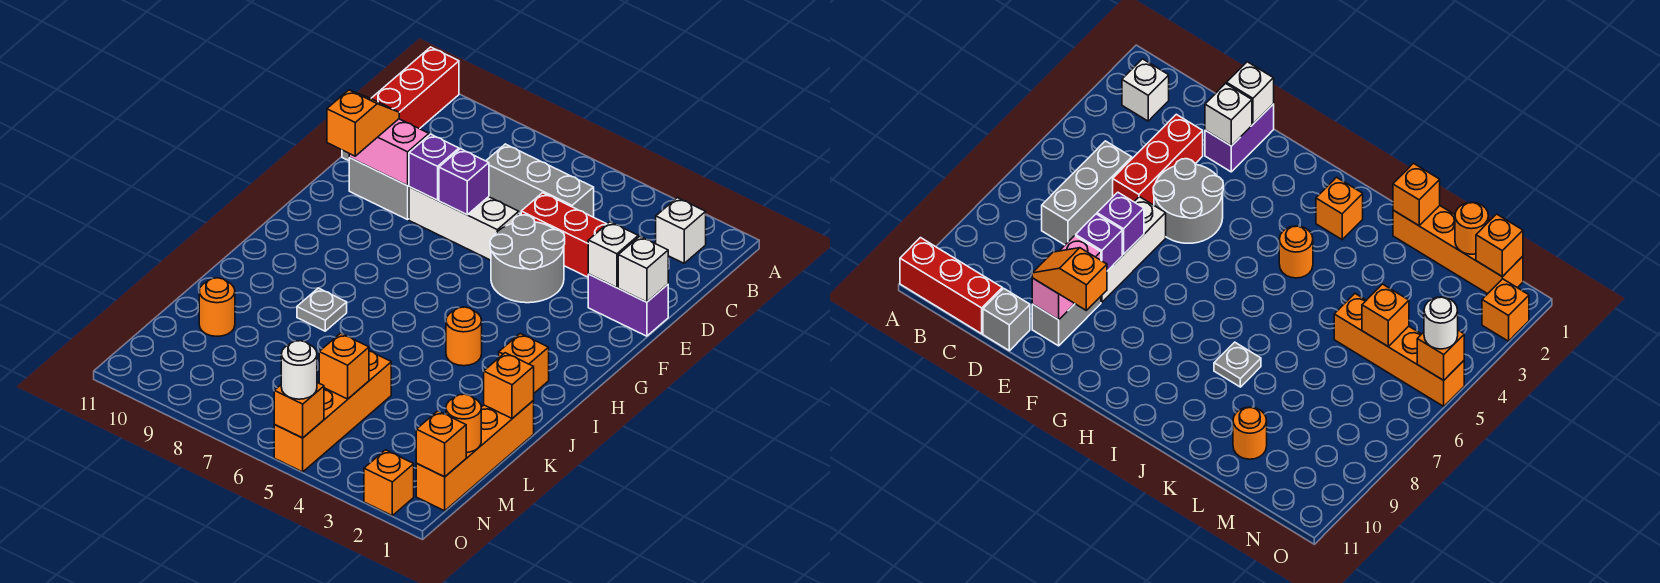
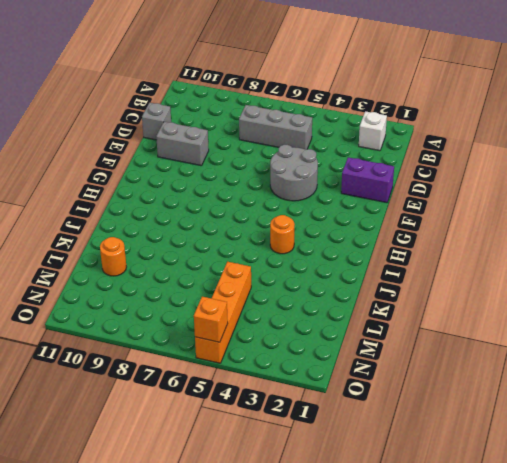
none -> red brick A11:C11 level 1
none -> red brick D3:D5 level 1
none -> white brick E6:E8 level 1

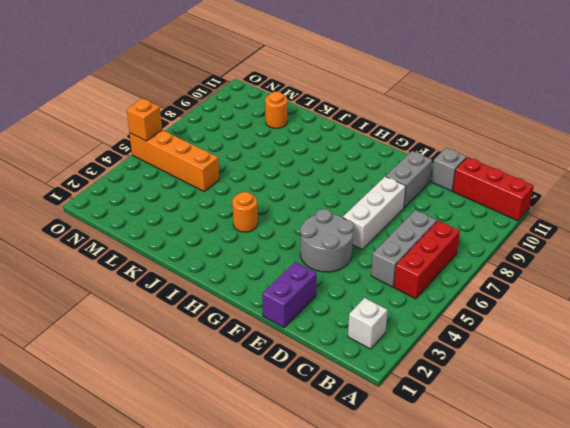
red brick B5:B7 level 1 -> red brick D3:D5 level 1
none -> orange brick I2 level 1
none -> grey plate J8 level 1
none -> orange brick K1:N1 level 1

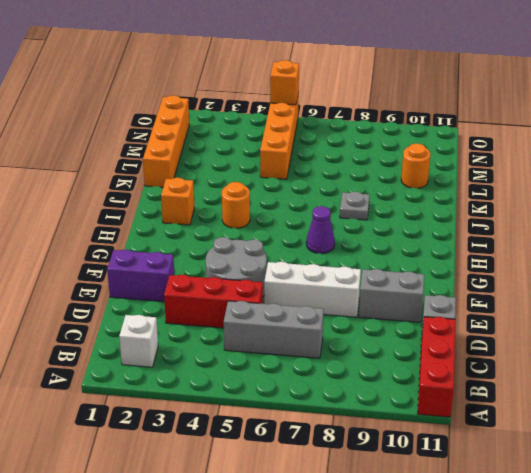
purple cone H7 level 1 -> none
none -> orange brick O2 level 1
none -> white brick E1 level 2
none -> white brick E2 level 2

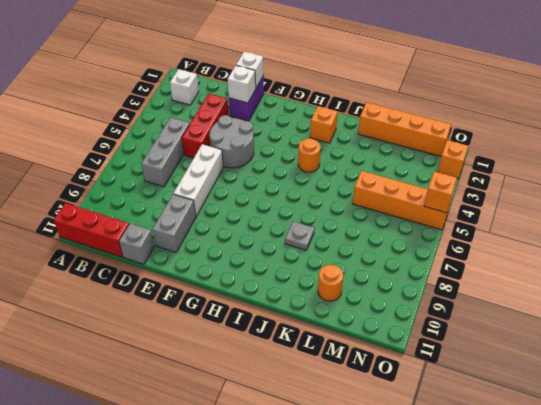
none -> purple brick E7 level 2
none -> purple brick E8 level 2
none -> pink brick E9:E10 level 2

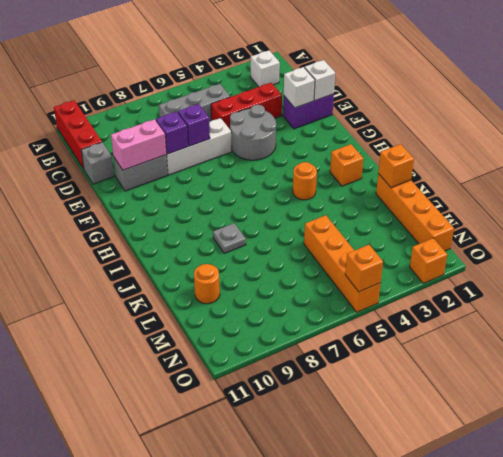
none -> orange round brick M1 level 2
none -> orange brick M5 level 2
none -> orange brick N1 level 2

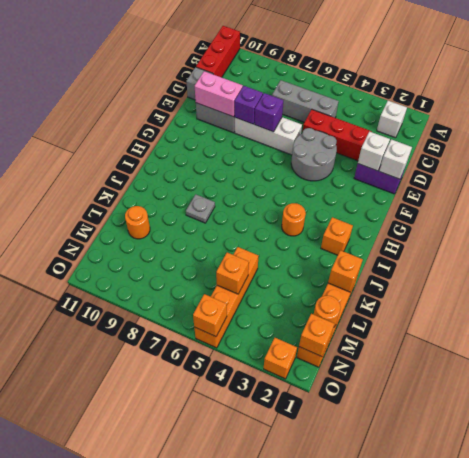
none -> orange slope E10:F10 level 3 top F
none -> white round brick O5 level 3

